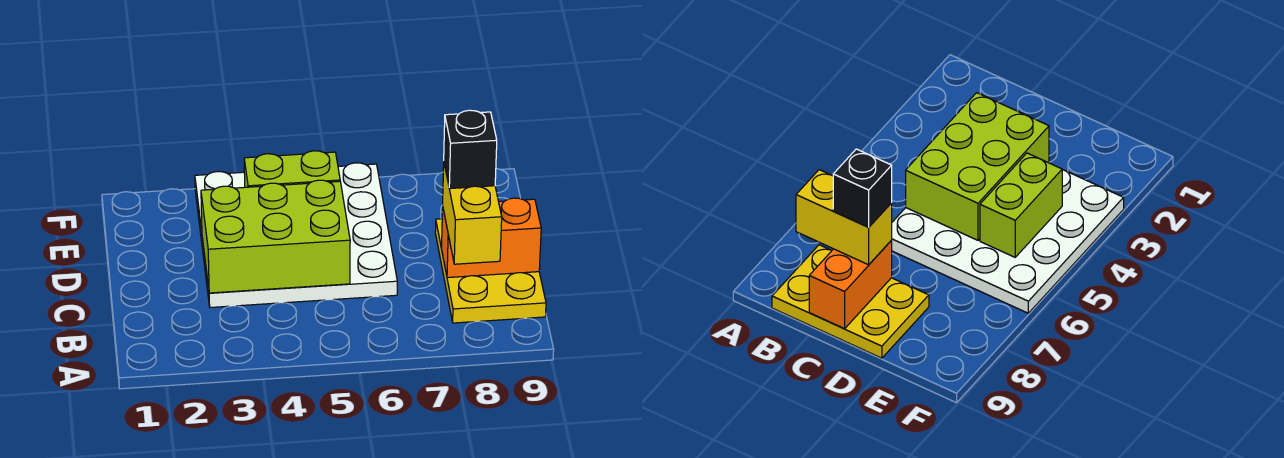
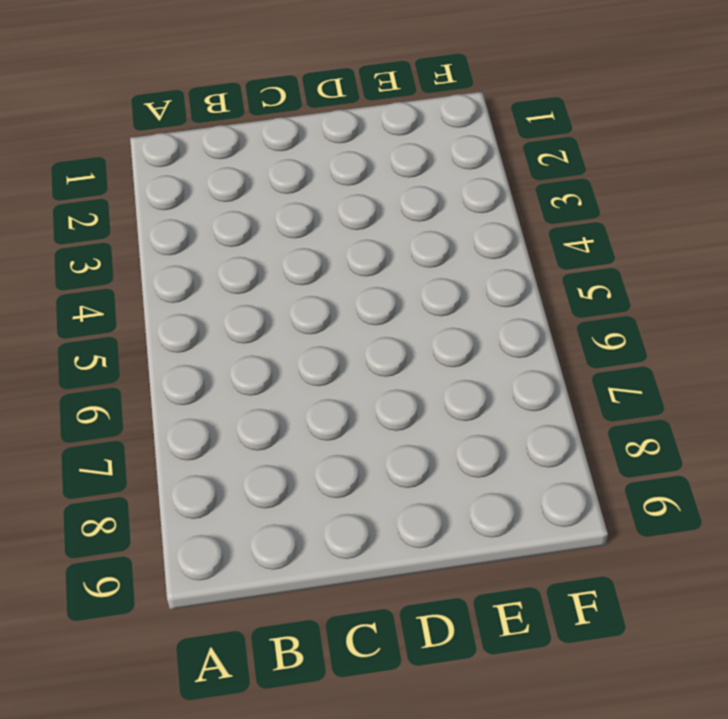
none -> yellow plate B8:D9 level 1
none -> white plate C3:F6 level 1

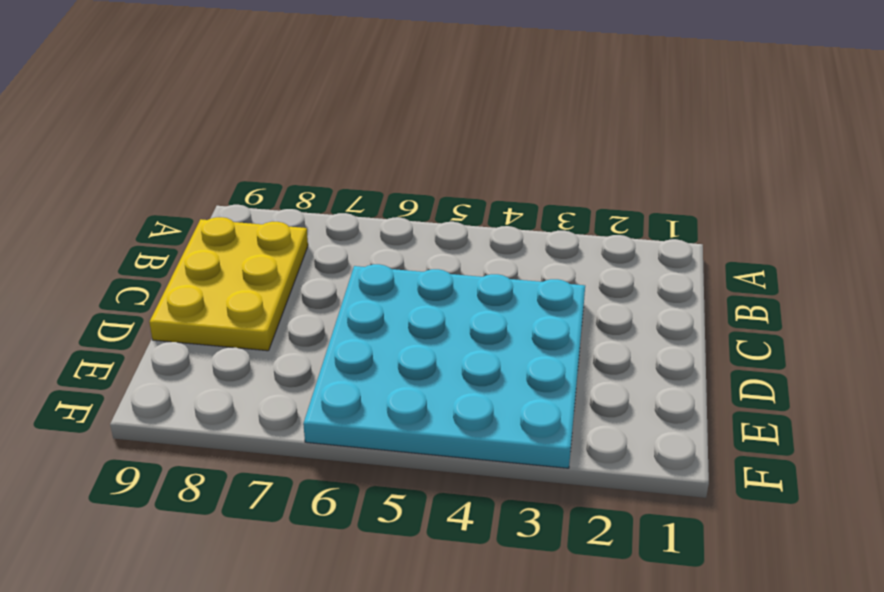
cyan plate C3:F6 level 1 -> white plate C3:F6 level 1
none -> lime brick C3:D5 level 2
none -> orange brick C8:C9 level 2

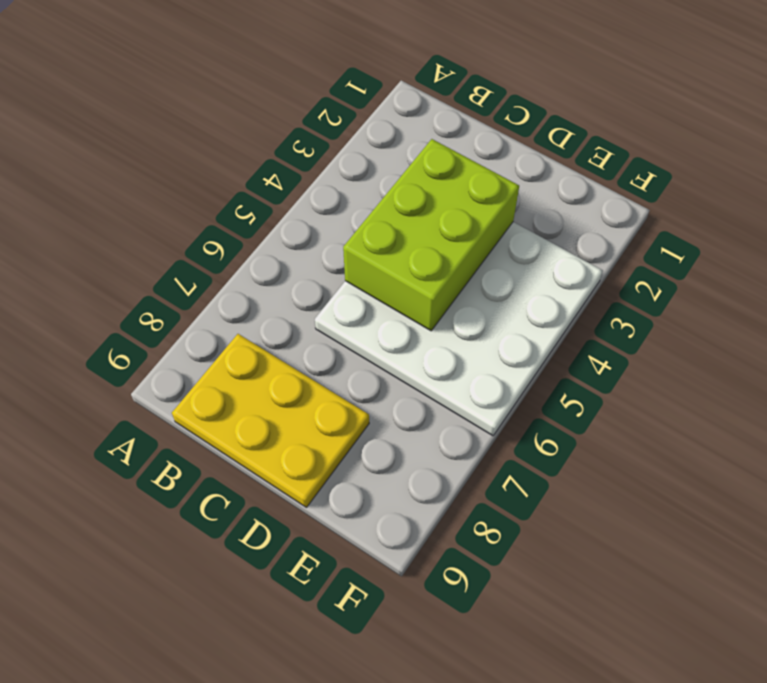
none -> orange brick C8:C9 level 2
none -> lime brick E4:E5 level 2

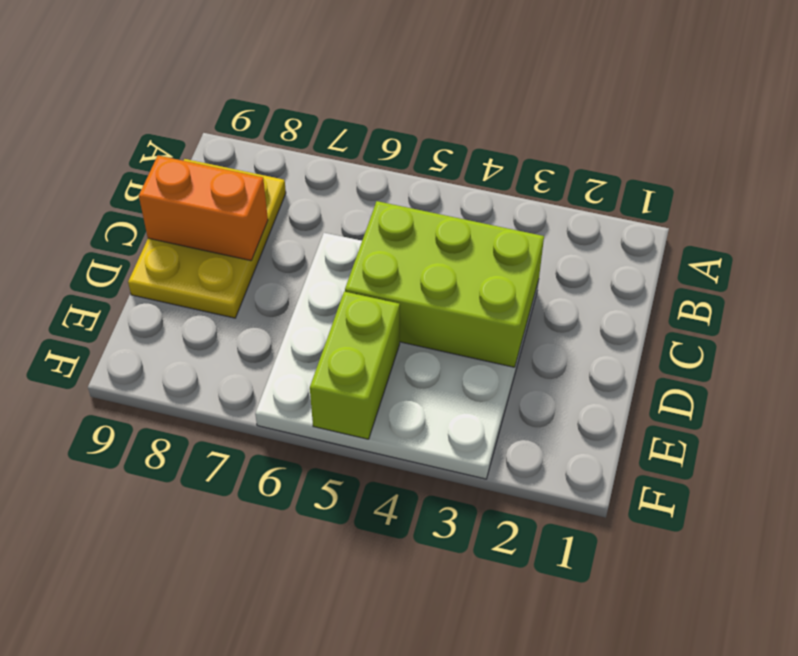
lime brick E5:F5 level 2 -> lime brick E4:E5 level 2
none -> yellow brick B8:C8 level 3
none -> black brick C8 level 4

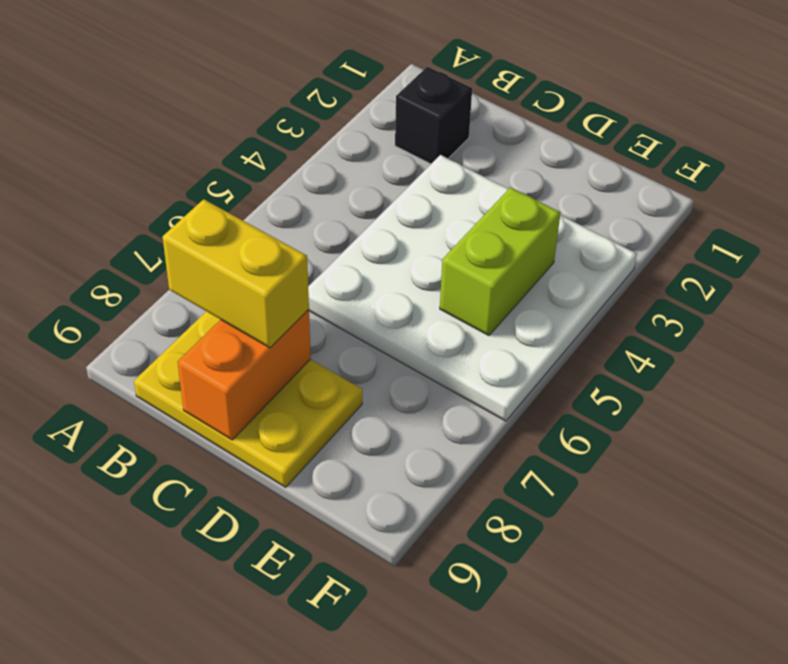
black brick B2 level 1 -> black brick C8 level 4
none -> lime brick C3:D5 level 2

